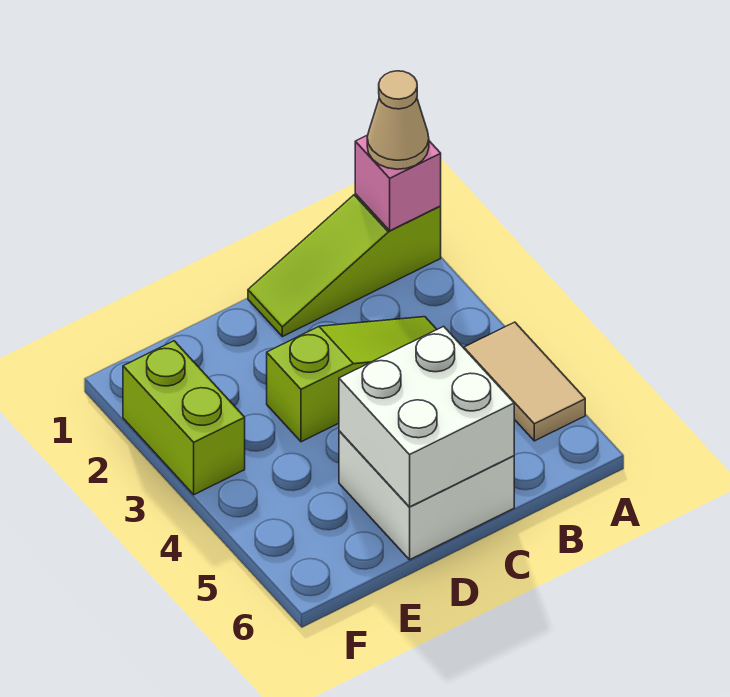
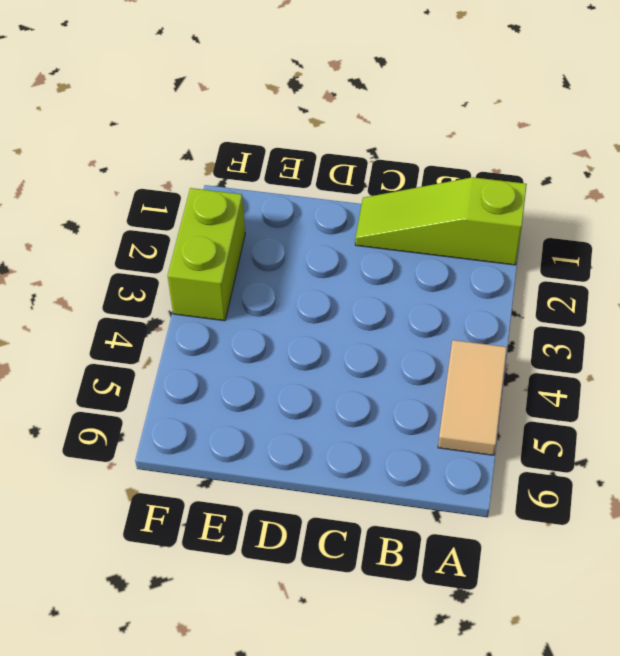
none -> lime slope B3:D3 level 1 top D
none -> white brick C5:D6 level 1

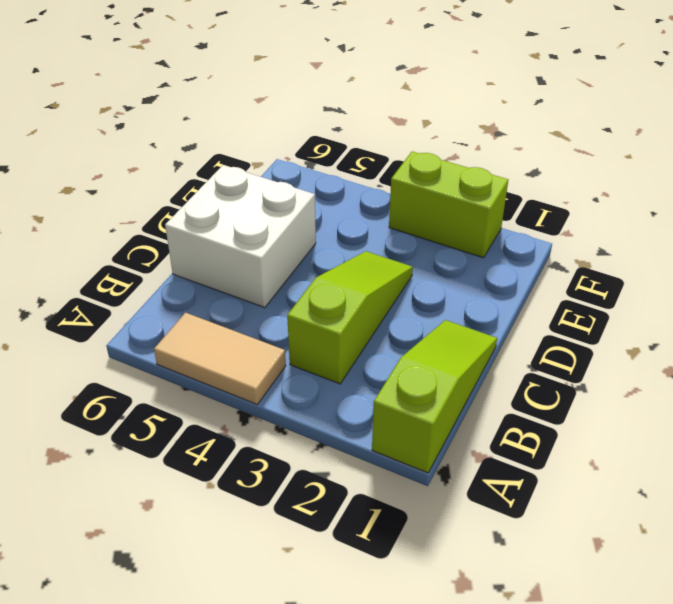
lime slope B3:D3 level 1 top B -> lime slope B3:D3 level 1 top D
none -> pink brick A1 level 2
none -> white brick C5:D6 level 2

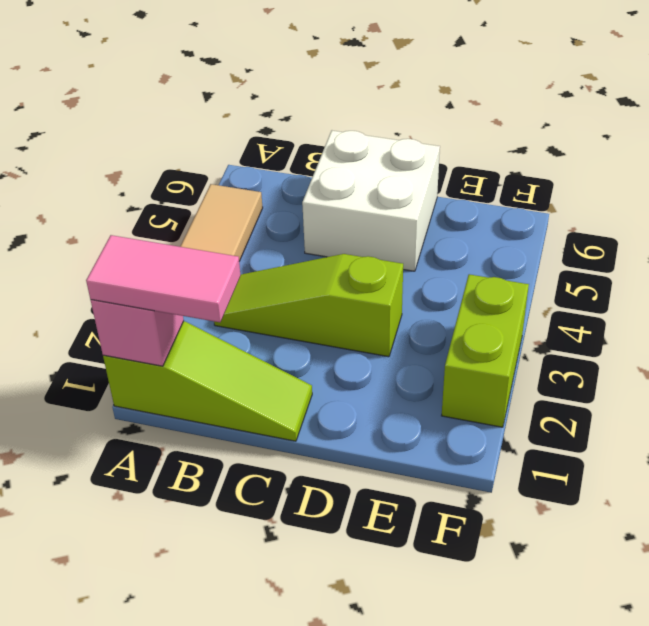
pink tile A1:B1 level 3 -> tan cone A1 level 3
none -> white brick C5:D6 level 2

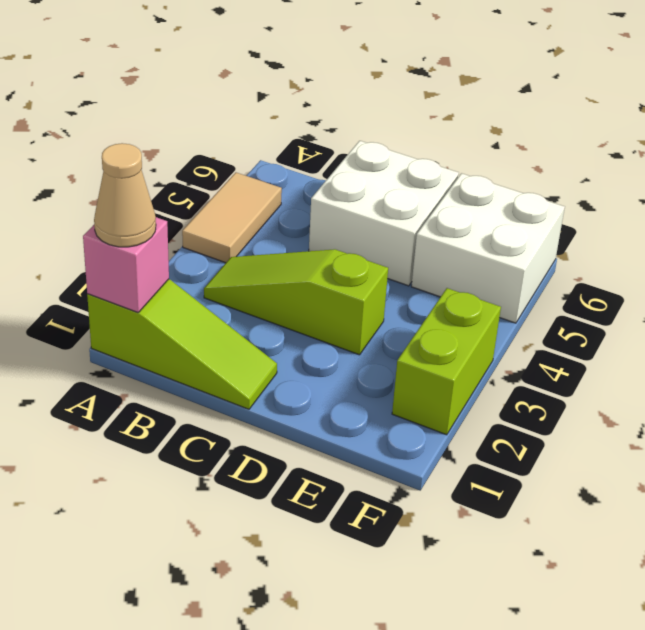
white brick E5:F6 level 1 -> white brick C5:D6 level 2

